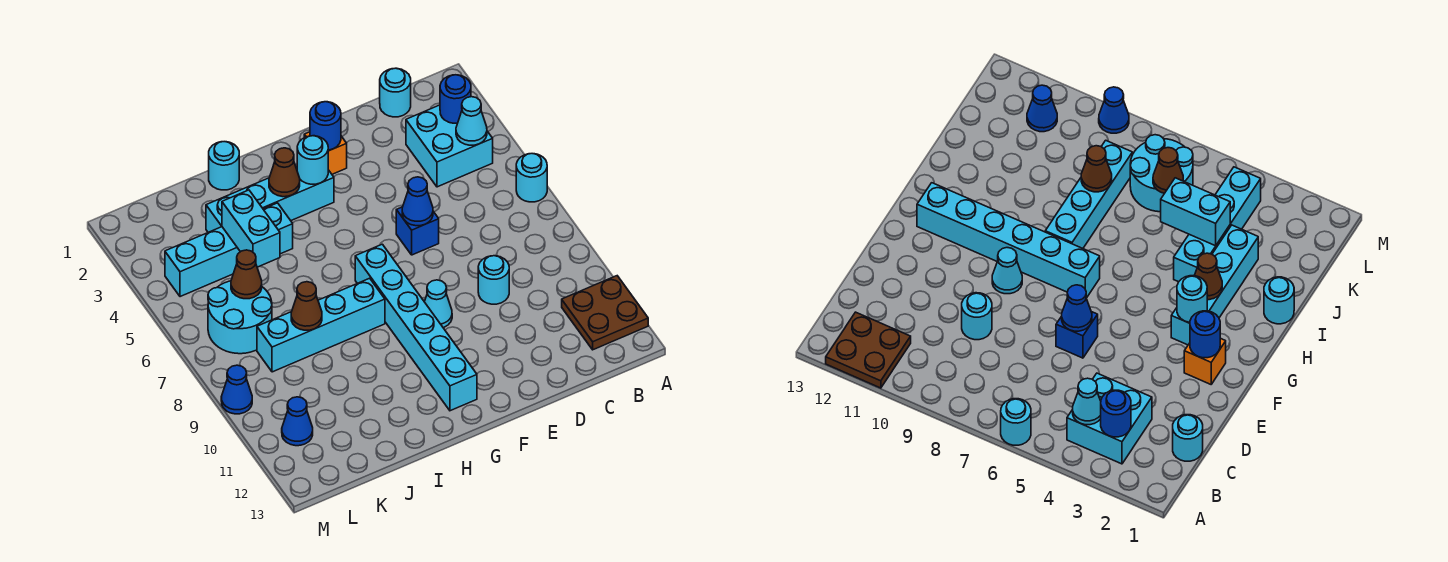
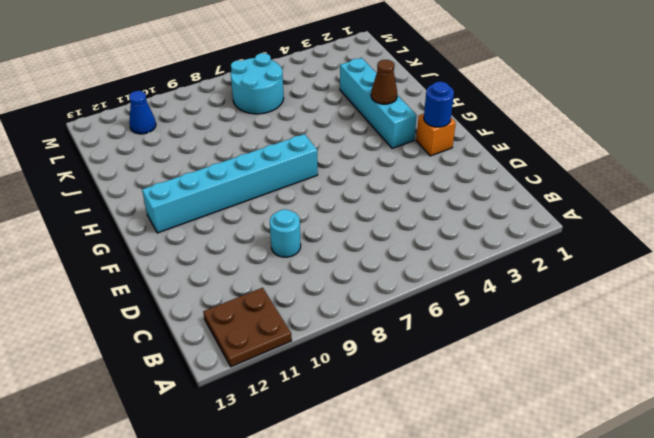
none -> cyan round brick A6 level 1
none -> cyan brick B3:C4 level 1
none -> cyan round brick C1 level 1

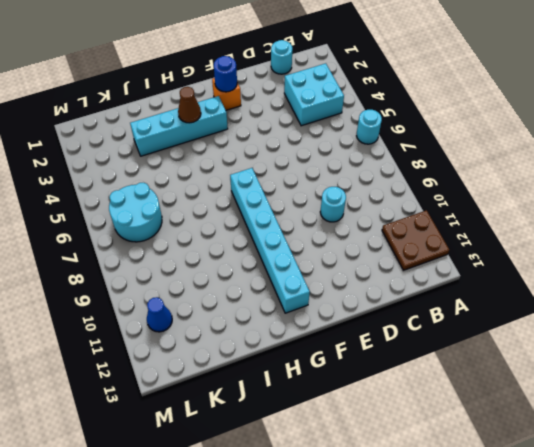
none -> blue brick E6 level 1
none -> cyan cone F9 level 1
none -> cyan brick H8:K8 level 1

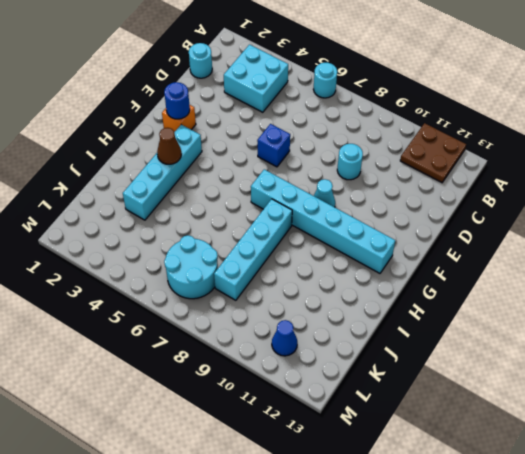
none -> cyan round brick I1 level 1
none -> cyan brick I4:L4 level 1
none -> blue cone M9 level 1

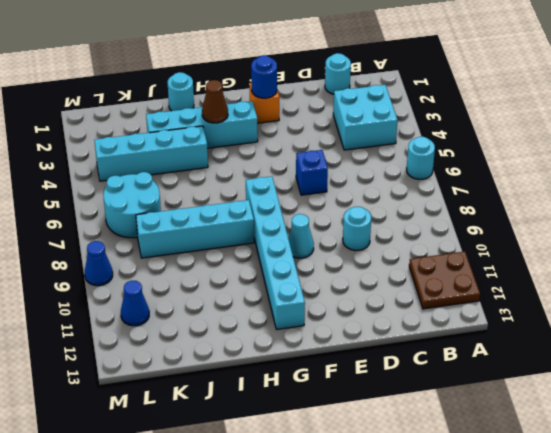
none -> blue round brick B3 level 2
none -> cyan cone B4 level 2
none -> blue cone E6 level 2

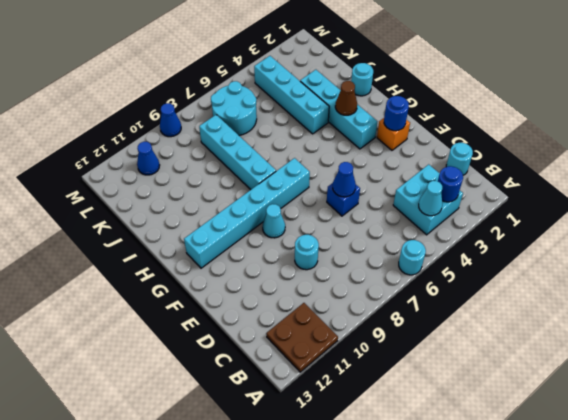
none -> cyan round brick G3 level 2
none -> cyan brick J4:J5 level 2
none -> brown cone J8 level 2

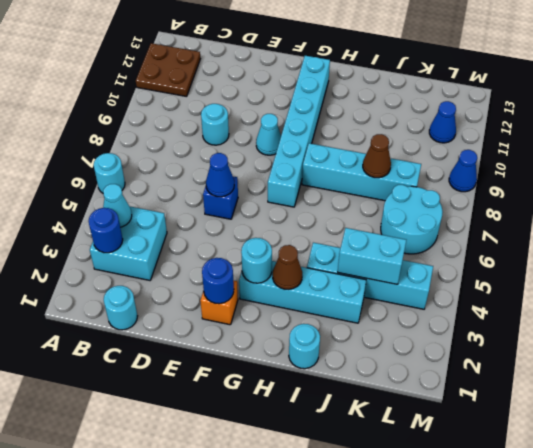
cyan brick J4:K4 level 2 -> cyan brick J4:J5 level 2
none -> brown cone K6 level 2

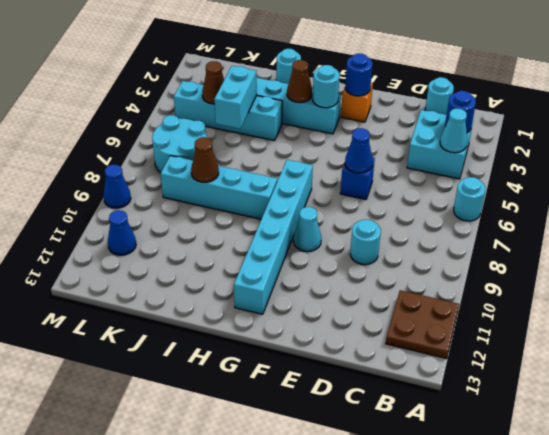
brown cone K4 level 2 -> brown cone K6 level 2

